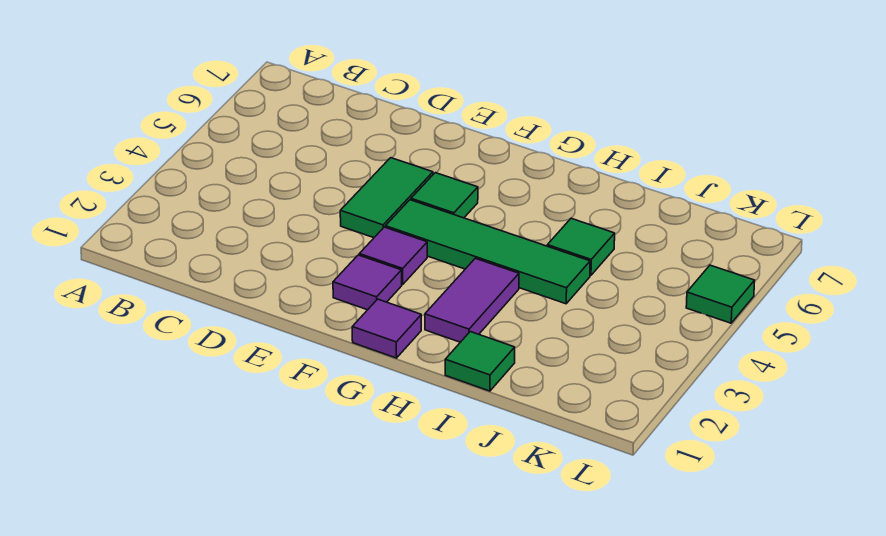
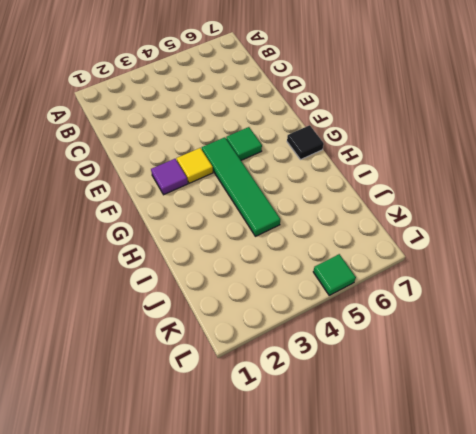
yellow tile F3 level 1 -> purple tile F3 level 1
black tile G7 level 1 -> none
none -> green tile E4:E5 level 1
none -> purple tile G1 level 1

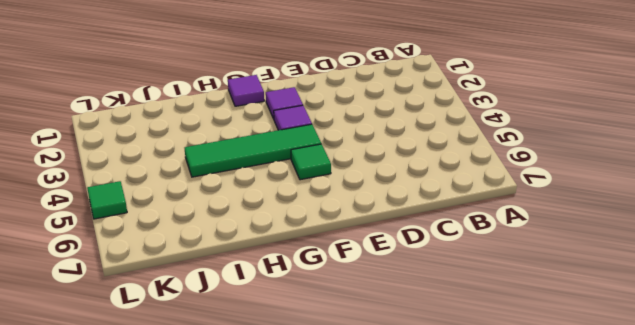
none -> green tile E4:E5 level 1
none -> purple tile H2:H3 level 1

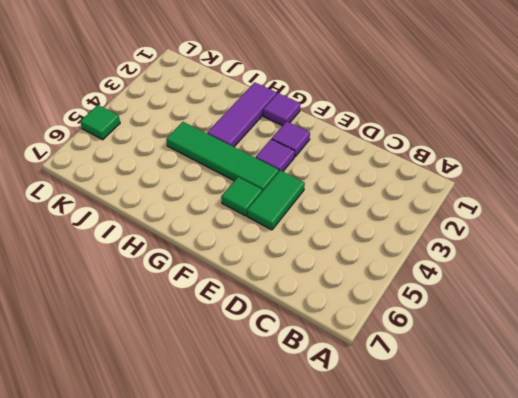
purple tile H1:H3 level 1 -> purple tile H2:H3 level 1
none -> green tile I1 level 1
none -> green tile I5 level 1

